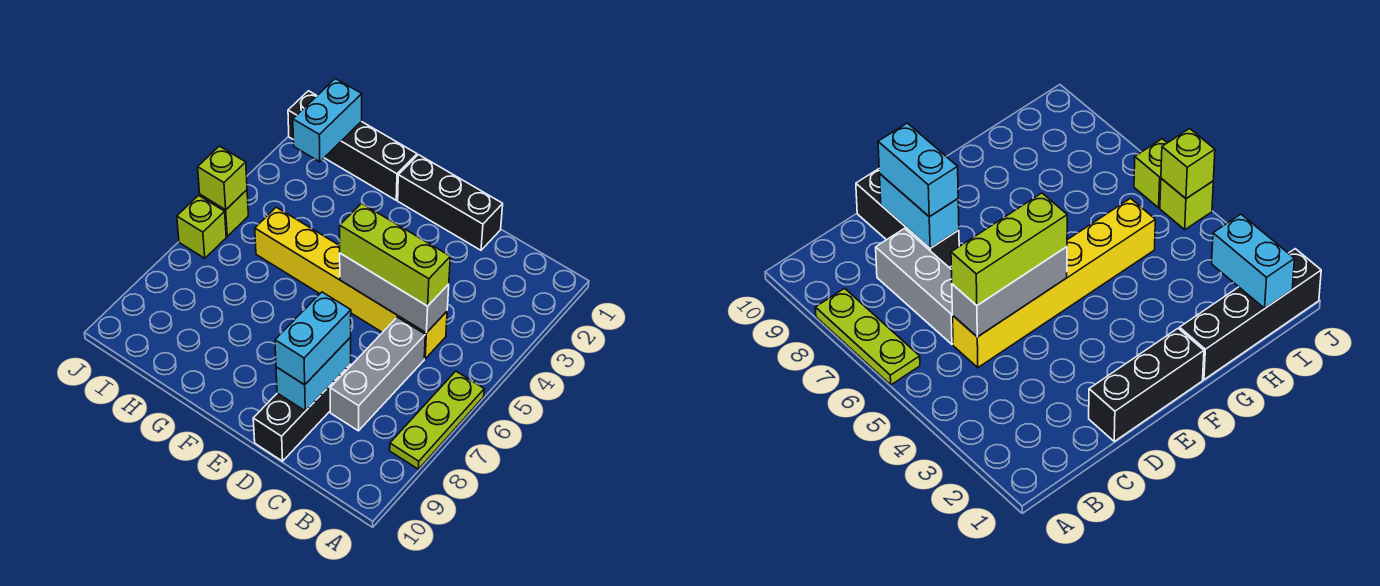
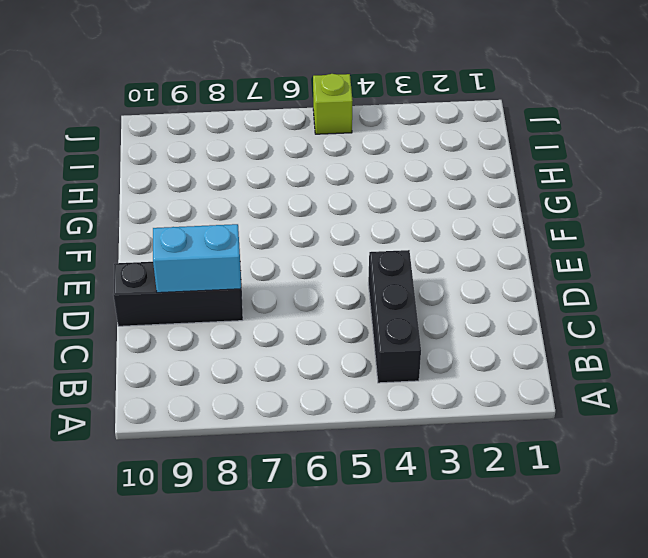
black brick B4:D4 level 1 -> black brick D1:F1 level 1
none -> lime plate A6:A8 level 1
none -> yellow brick C5:H5 level 1
none -> grey brick C6:C8 level 1

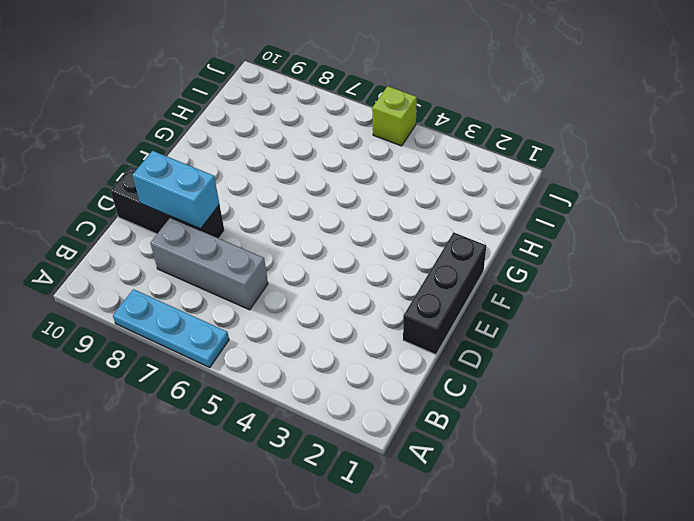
cyan plate A6:A8 level 1 -> lime plate A6:A8 level 1
none -> yellow brick C5:H5 level 1
none -> black brick G1:J1 level 1
none -> lime brick J6 level 1

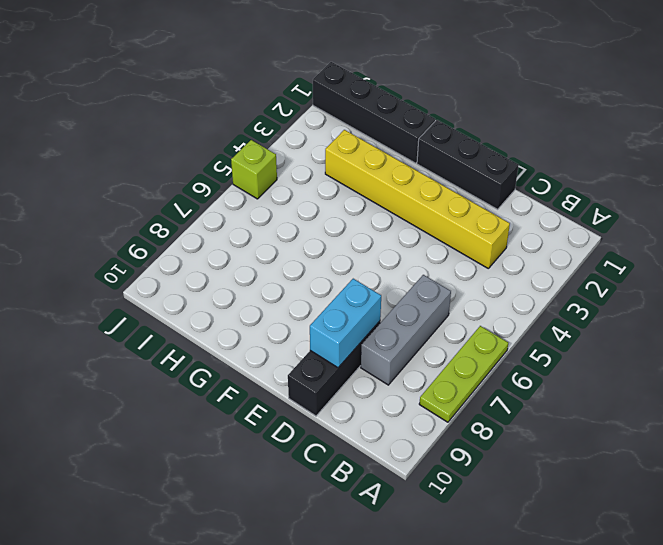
yellow brick C3:H3 level 1 -> yellow brick C5:H5 level 1
none -> lime brick J6 level 1
none -> grey brick C5:E5 level 2
none -> cyan brick I1:I2 level 2

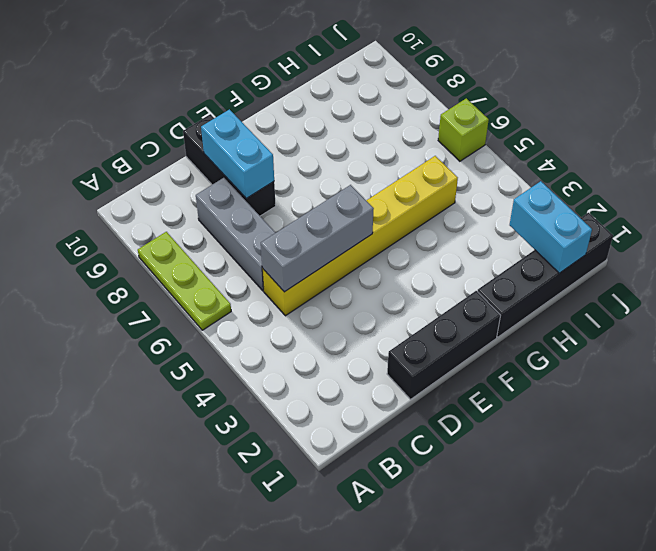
none -> lime brick J5 level 1
none -> lime brick J5 level 2
none -> lime brick C5:E5 level 3

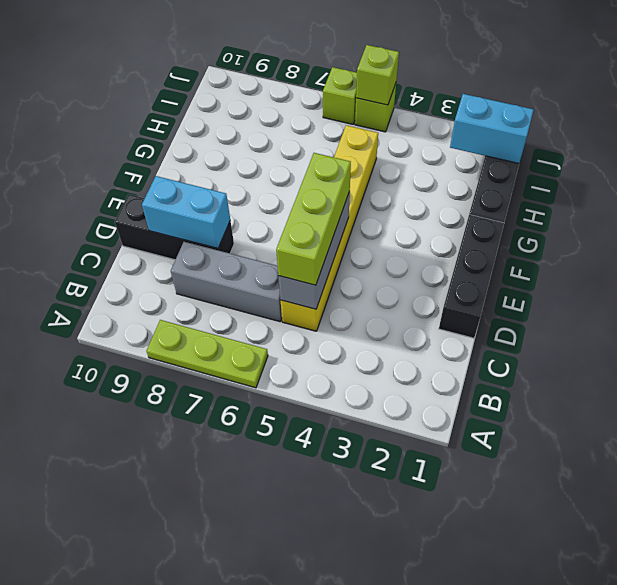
none -> cyan brick D8:D9 level 3

